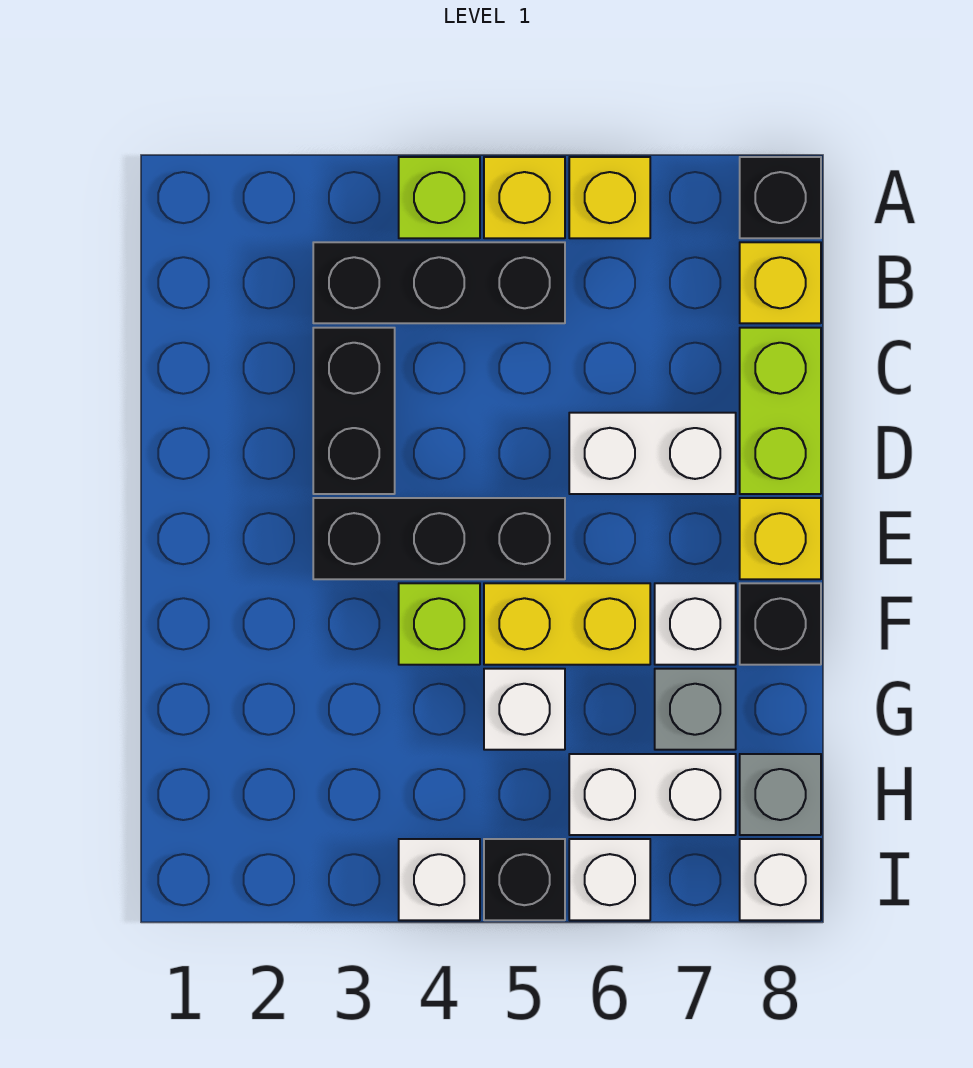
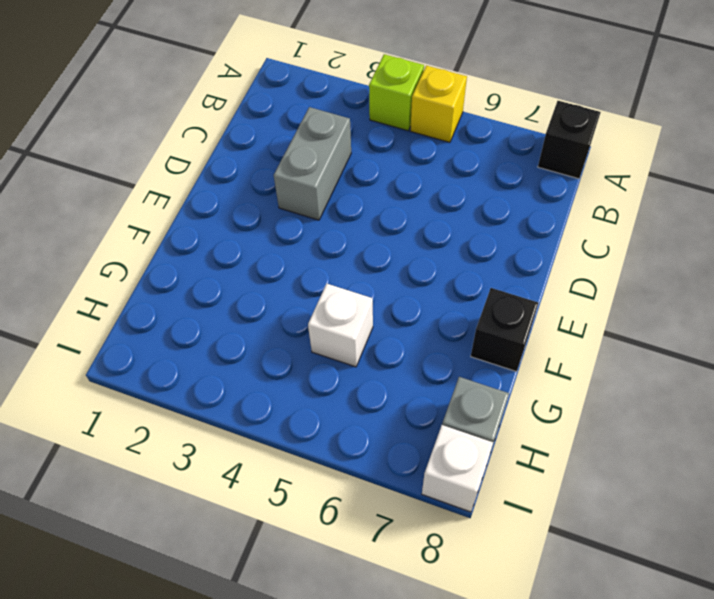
grey brick C3:D3 level 1 -> black brick C3:D3 level 1
none -> yellow brick A6 level 1
none -> black brick B3:B5 level 1
none -> yellow brick B8 level 1

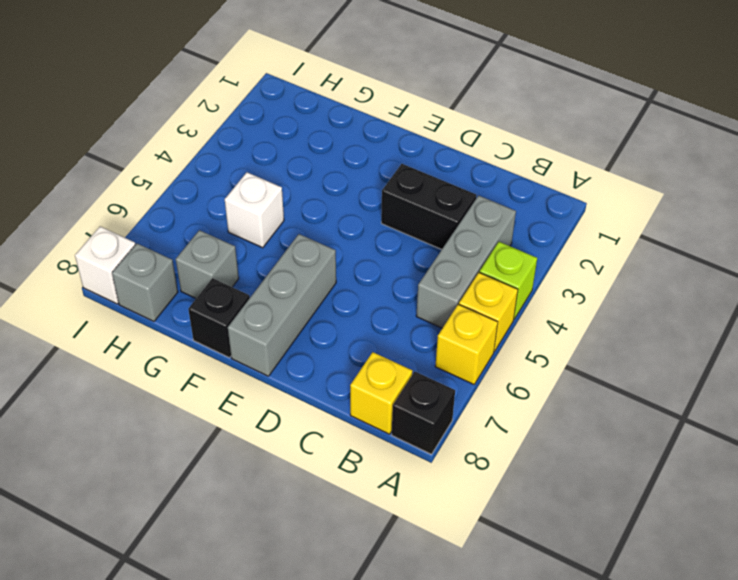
grey brick B3:B5 level 1 -> black brick B3:B5 level 1
grey brick E6:E8 level 1 -> yellow brick E8 level 1
none -> lime brick C8:D8 level 1
none -> white brick D6:D7 level 1
none -> black brick E3:E5 level 1

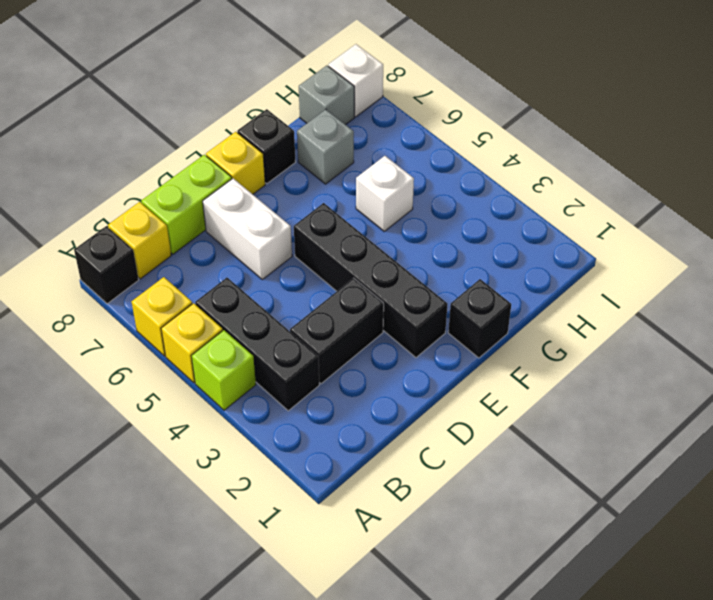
black brick E2:E5 level 1 -> black brick E3:E5 level 1
black brick F1 level 1 -> black brick I5 level 1
none -> lime brick F4 level 1
none -> yellow brick F5:F6 level 1
none -> white brick F7 level 1

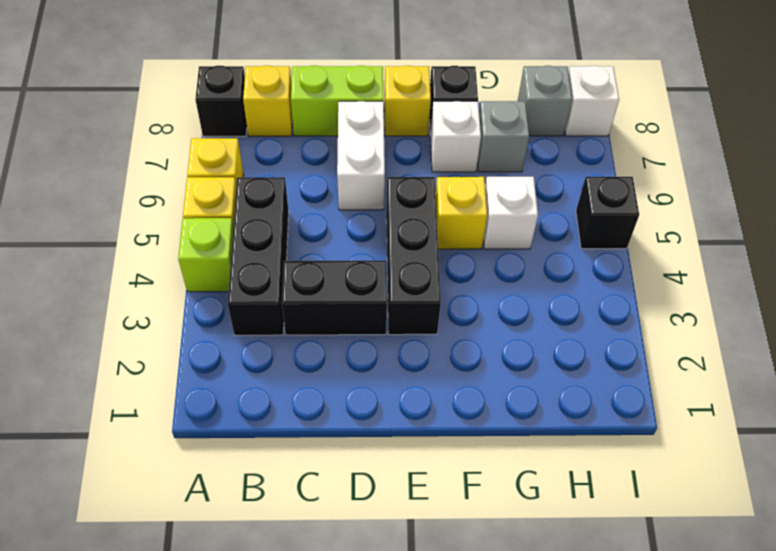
yellow brick F5 level 1 -> yellow brick F5:F6 level 1
none -> lime brick F4 level 1
none -> white brick H6:H7 level 1
none -> white brick I4 level 1

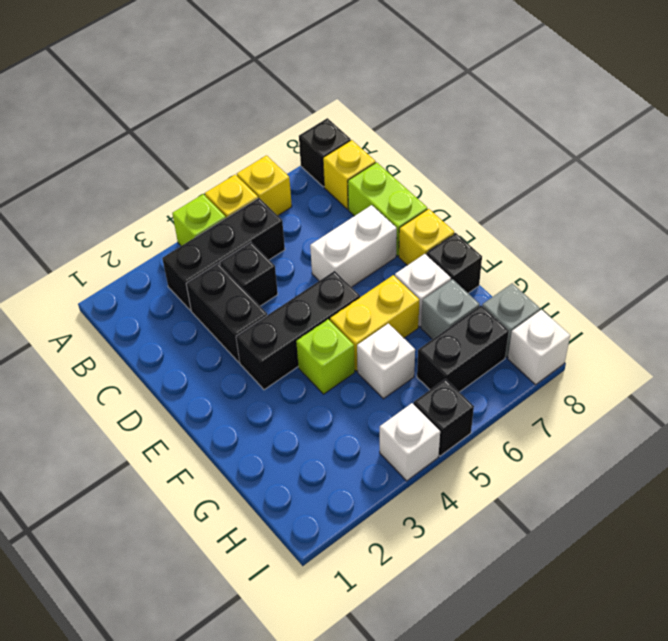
black brick C4 level 1 -> none
black brick H6:H7 level 1 -> white brick H6:H7 level 1
none -> white brick I6 level 1

